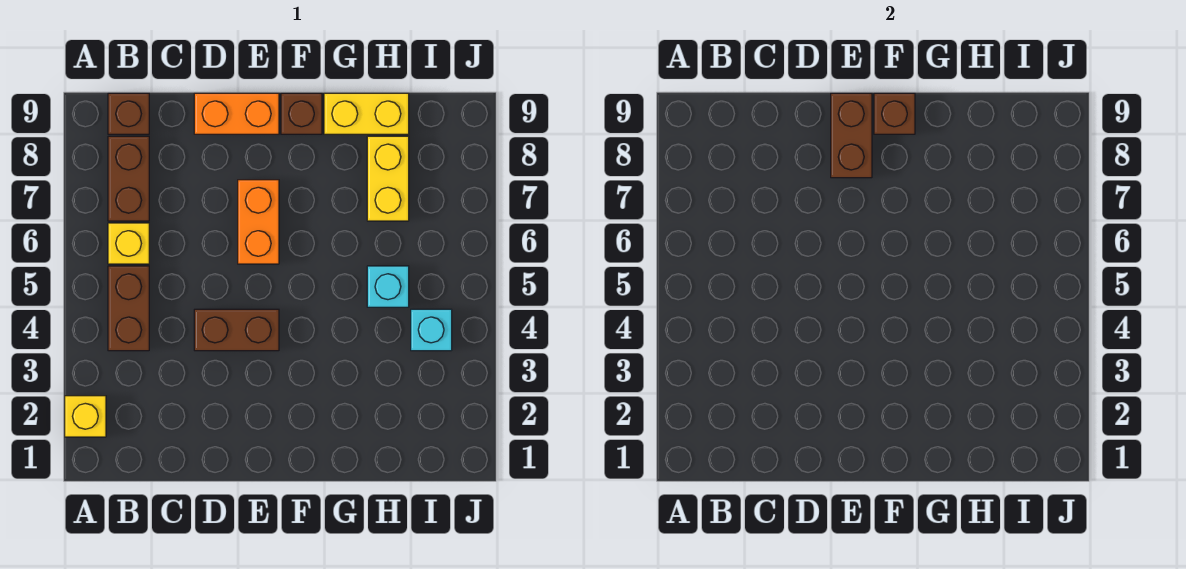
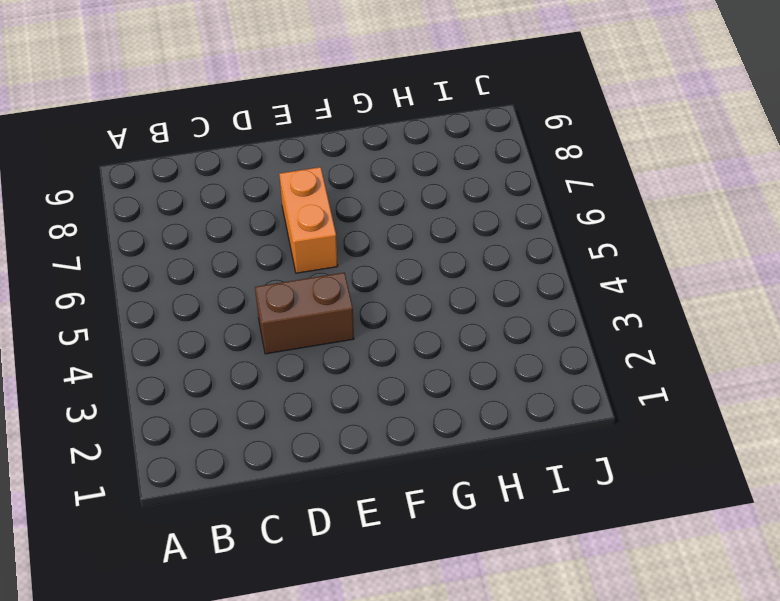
none -> yellow brick A2 level 1
none -> brown brick B4:B5 level 1
none -> yellow brick B6 level 1

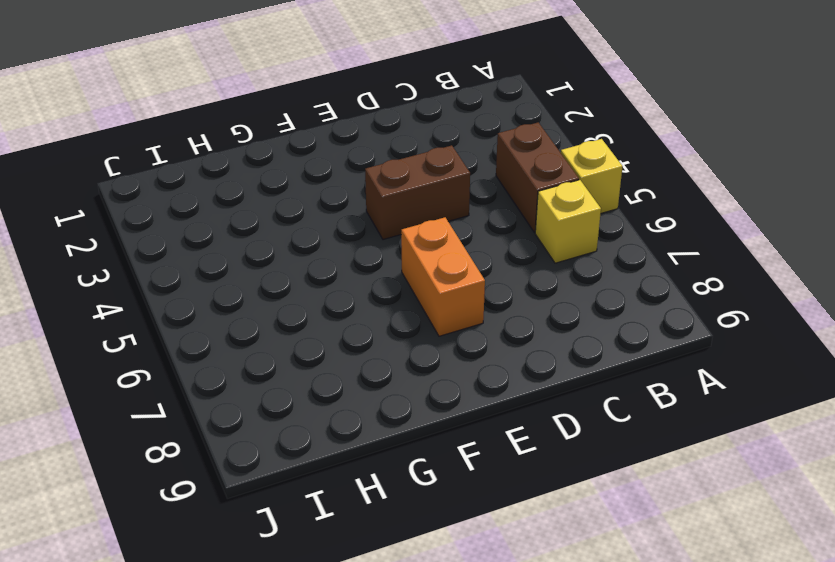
yellow brick A5 level 1 -> yellow brick A2 level 1
none -> brown brick B7:B8 level 1
none -> brown brick B9 level 1
none -> orange brick D9:E9 level 1

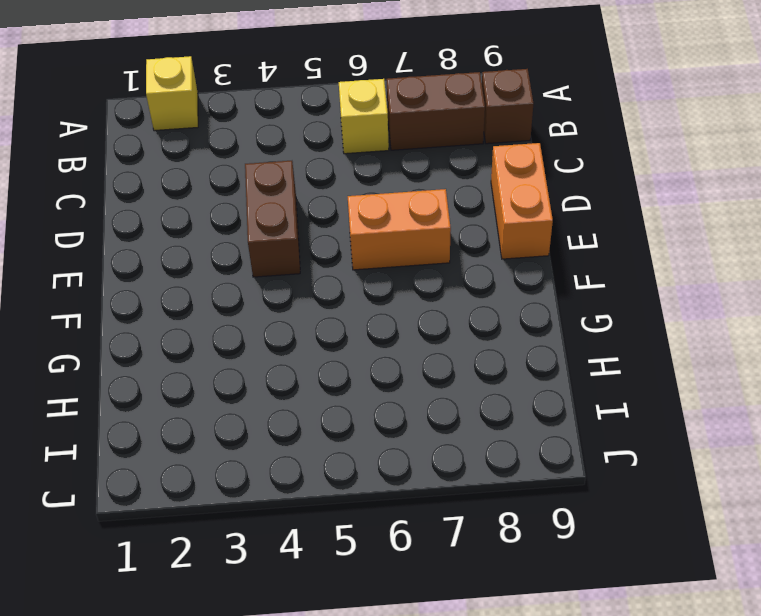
none -> brown brick B4:B5 level 1
none -> brown brick F9 level 1
none -> yellow brick G9:H9 level 1

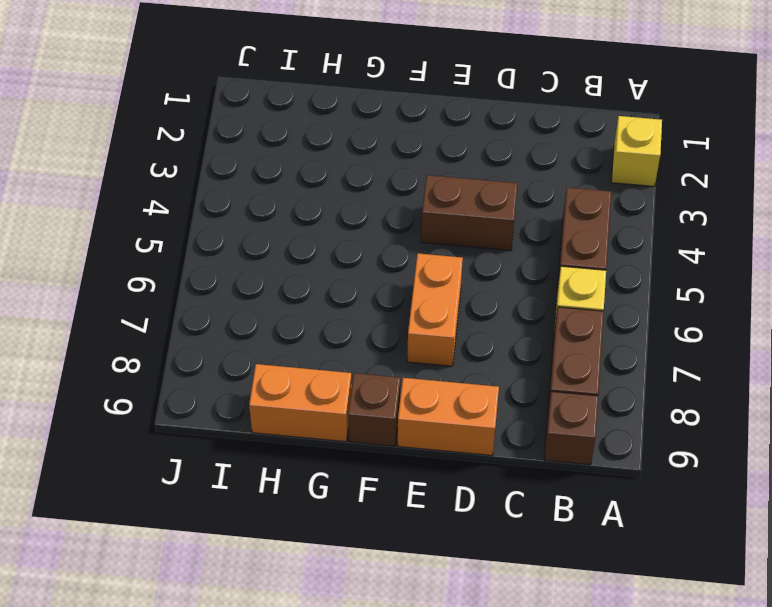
orange brick G9:H9 level 1 -> yellow brick G9:H9 level 1
none -> cyan brick H5 level 1
none -> yellow brick H7:H8 level 1
none -> cyan brick I4 level 1

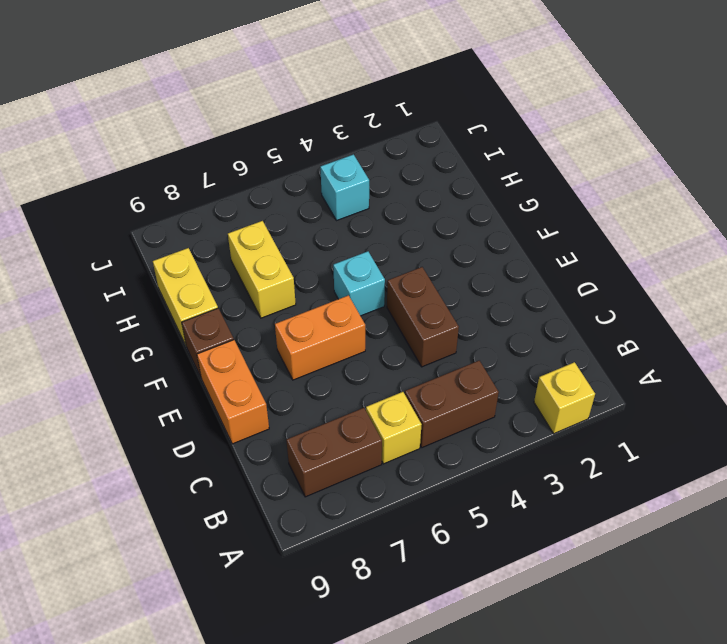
cyan brick F5 level 1 -> cyan brick H5 level 1
yellow brick G7:H7 level 1 -> yellow brick H7:H8 level 1
none -> brown brick B9 level 1
none -> brown brick E8:E9 level 2
none -> brown brick F9 level 2

